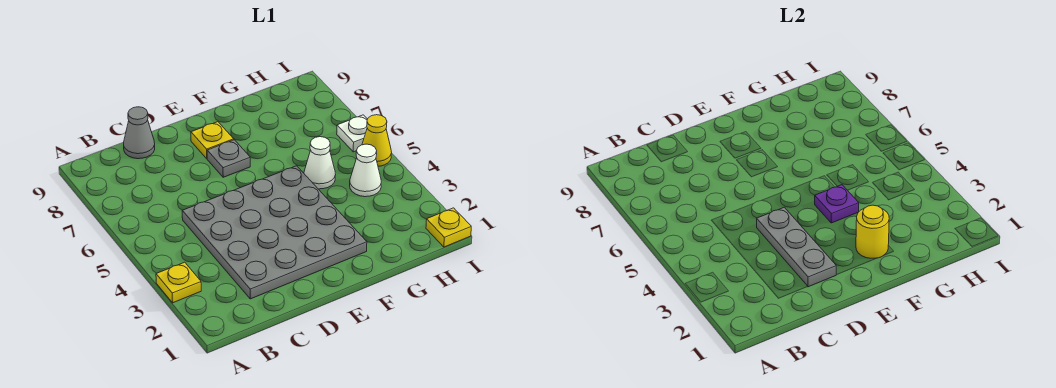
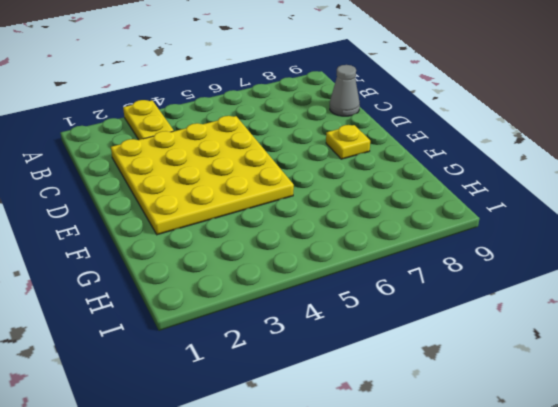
yellow plate A3:B3 level 1 -> yellow plate A3 level 1
yellow plate C2:F5 level 1 -> grey plate C2:F5 level 1
none -> grey plate E7 level 1
none -> white cone G5 level 1
none -> white cone H4 level 1

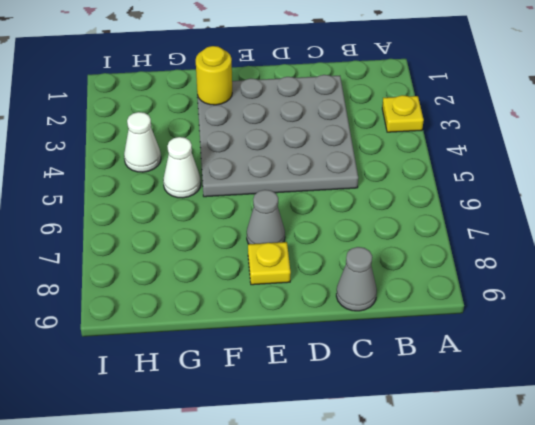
grey cone E7 level 1 -> grey plate E7 level 1
none -> yellow plate I1 level 1
none -> yellow cone I5 level 1
none -> white plate I6 level 1

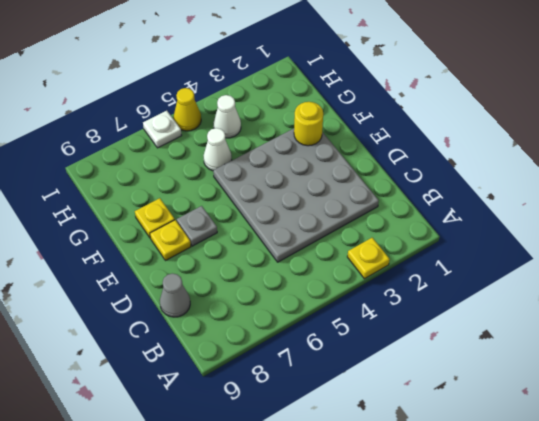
yellow plate F8 level 1 -> yellow plate I1 level 1
none -> grey plate D2:D4 level 2
none -> purple plate F4 level 2

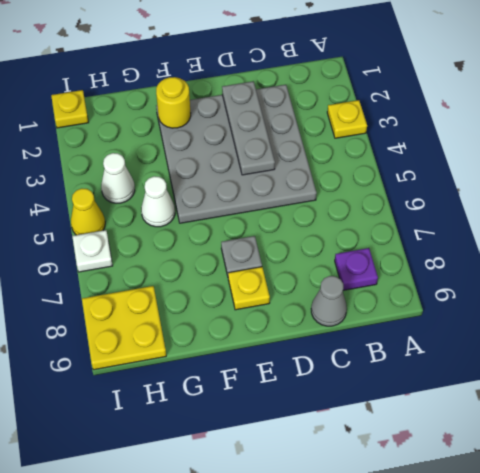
purple plate B8 level 1 -> purple plate F4 level 2
yellow plate H8:I9 level 1 -> none

